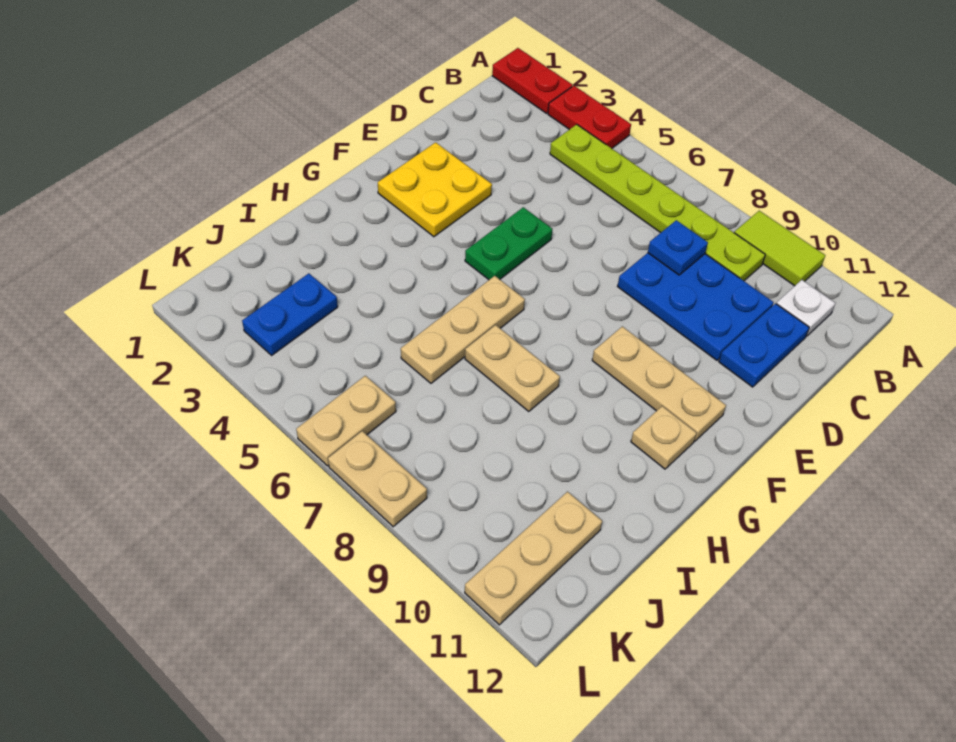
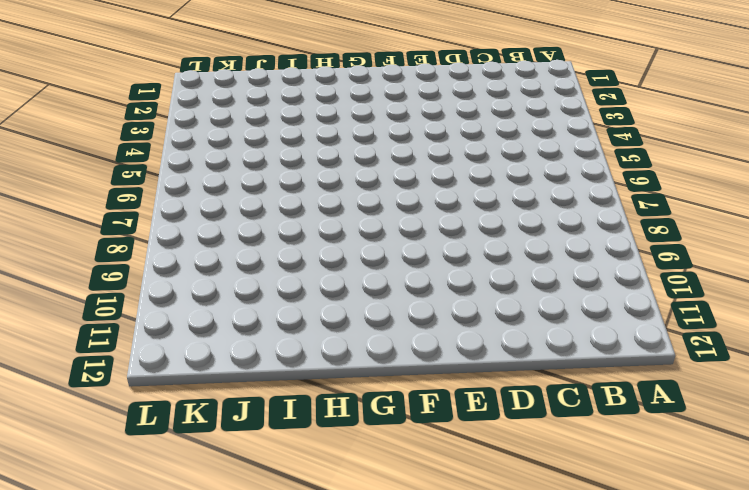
none -> red plate A1:A2 level 1
none -> red plate A3:A4 level 1
none -> lime tile A9:A10 level 1

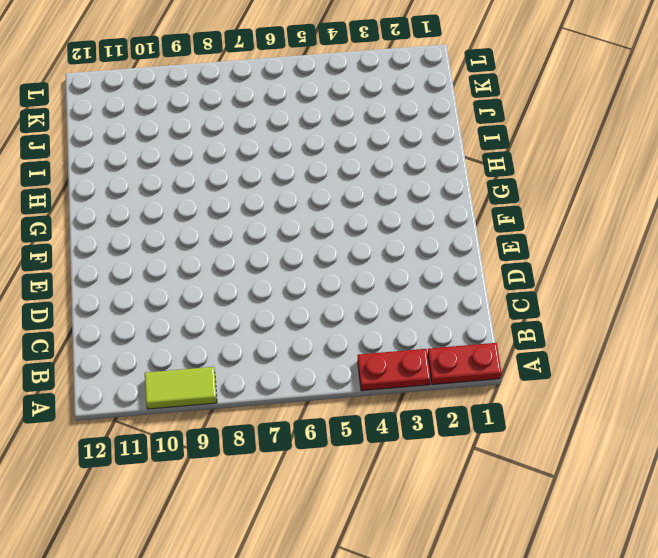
none -> lime plate B4:B9 level 1
none -> white plate B11 level 1
none -> blue plate C8:D10 level 1

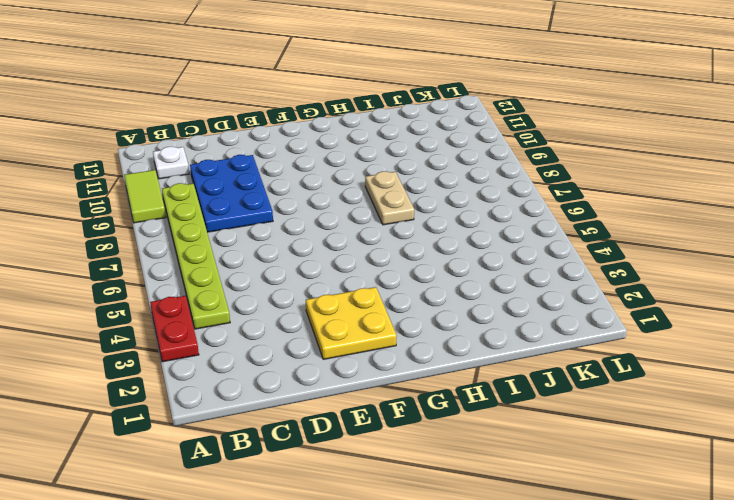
none -> red plate A1:A2 level 1
none -> blue plate C11:D11 level 1
none -> green plate E5:F5 level 1

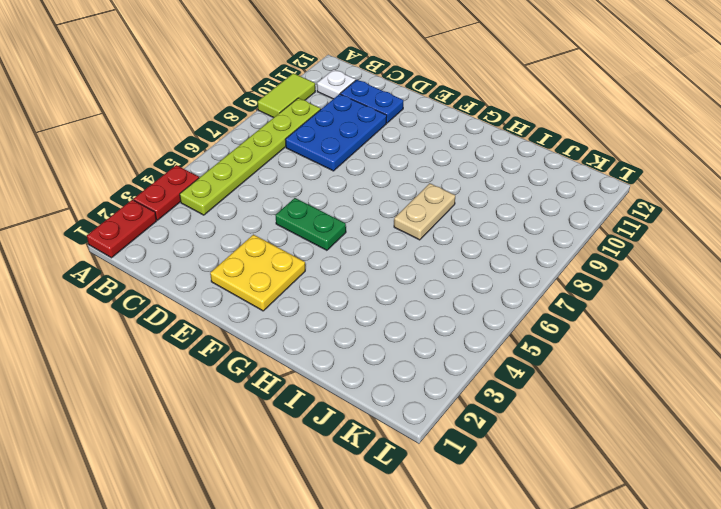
none -> tan plate F9:F11 level 1
none -> tan plate G6:I6 level 1
none -> tan plate G11 level 1

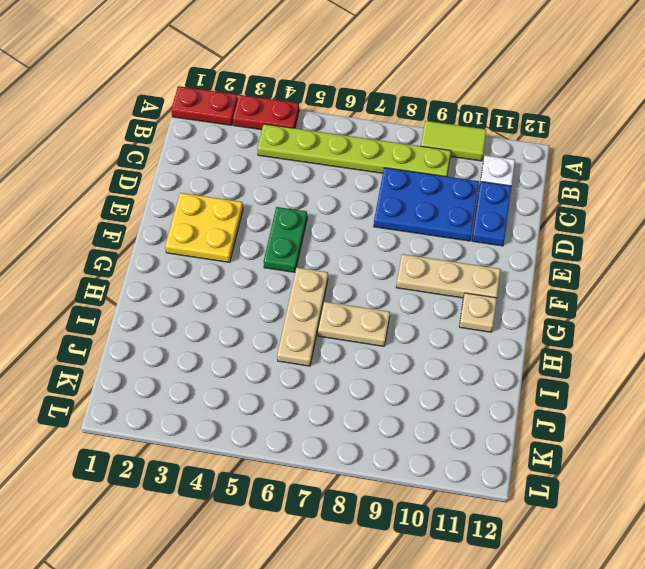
none -> blue plate J3:K3 level 1
none -> tan plate J11:L11 level 1
none -> tan plate K6:L6 level 1

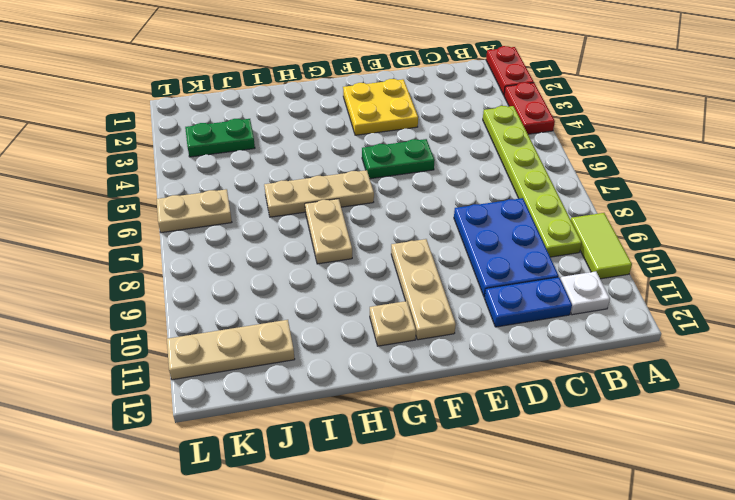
green plate J3:K3 level 1 -> blue plate J3:K3 level 1
none -> tan plate L7:L8 level 1
none -> blue plate C8 level 2

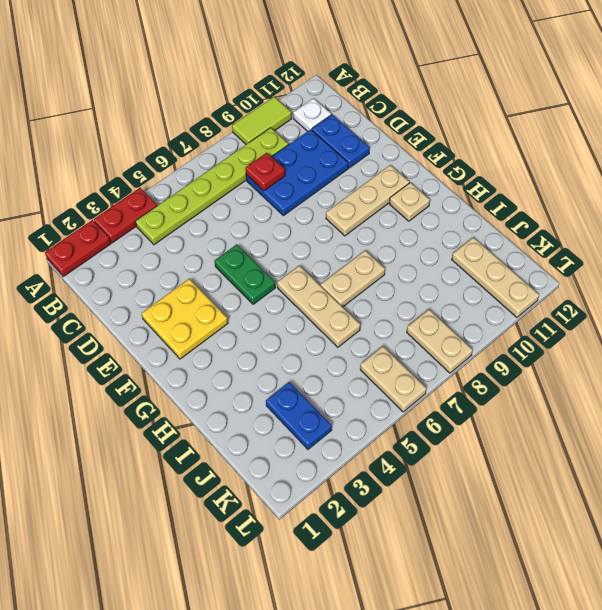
red plate C8 level 2 -> blue plate C8 level 2
tan plate K8:L8 level 1 -> tan plate L7:L8 level 1

